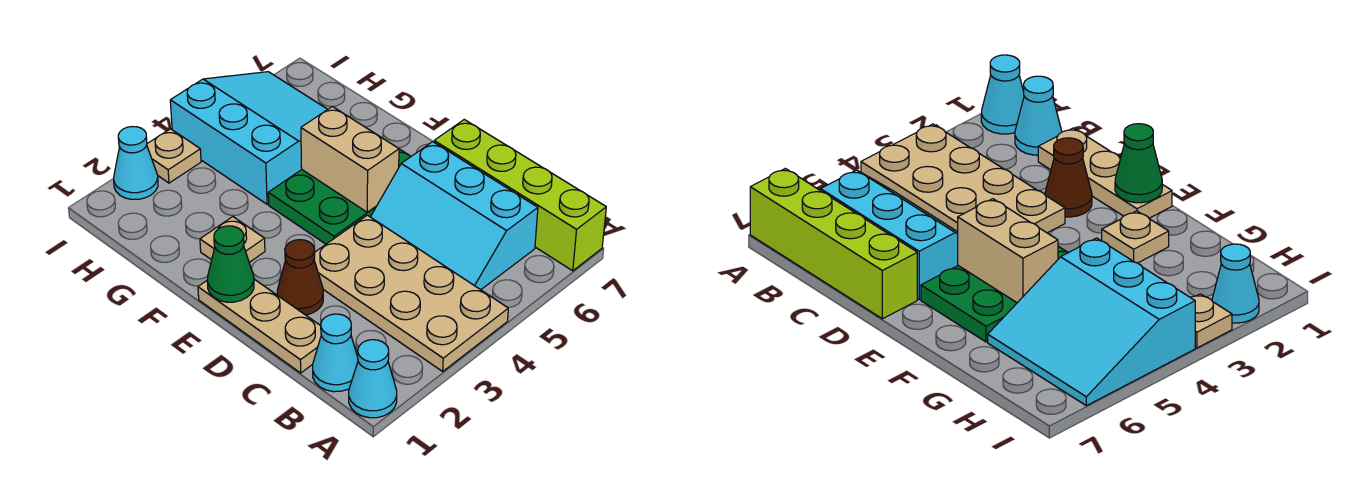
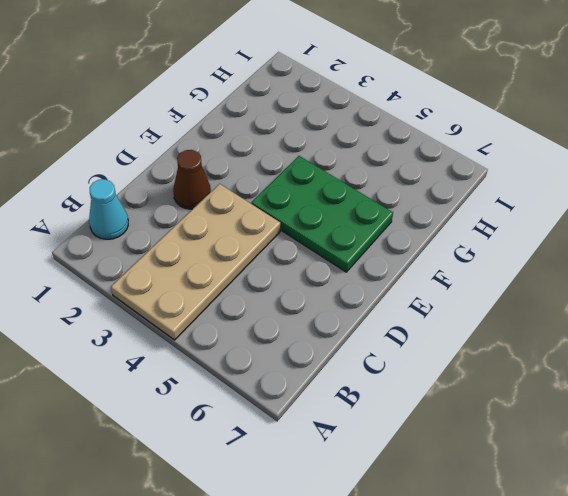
none -> cyan cone A1 level 1
none -> lime brick A7:D7 level 1
none -> cyan slope B5:D6 level 1 top 6

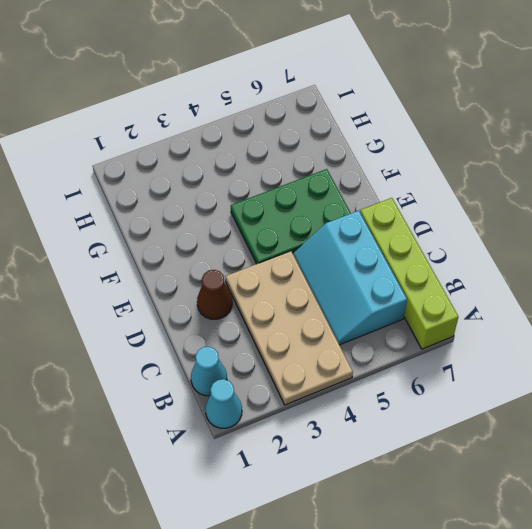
none -> tan plate C1:E1 level 1
none -> tan plate F2 level 1
none -> cyan slope G4:I6 level 1 top 4

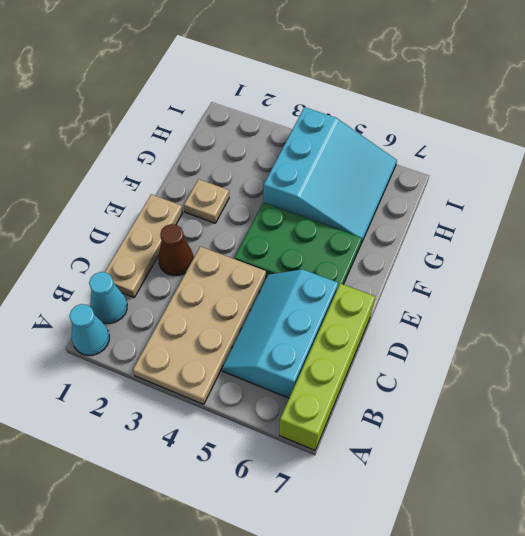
none -> cyan cone I2 level 1
none -> tan plate I3 level 1
none -> green cone E1 level 2

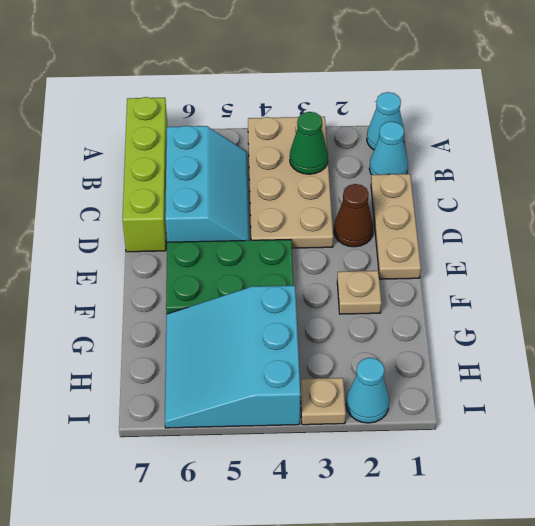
green cone B3 level 2 -> green cone E1 level 2
none -> tan brick E5:F5 level 2

